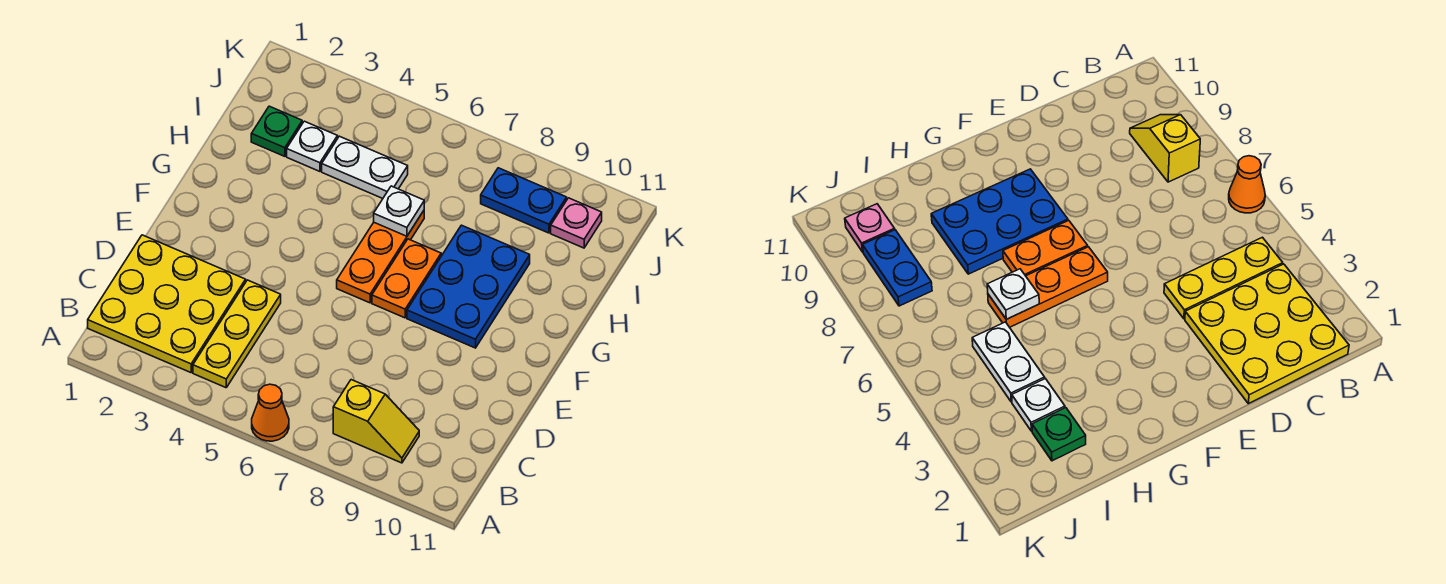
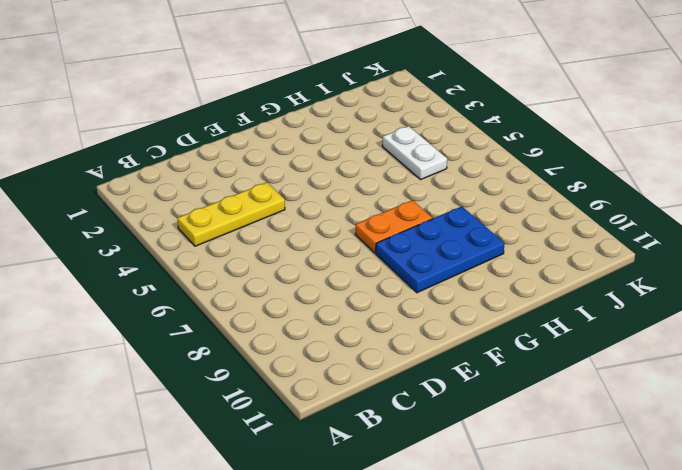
none -> orange cone A6 level 1
none -> yellow plate B1:D3 level 1
none -> yellow slope B8:B9 level 1 top 8

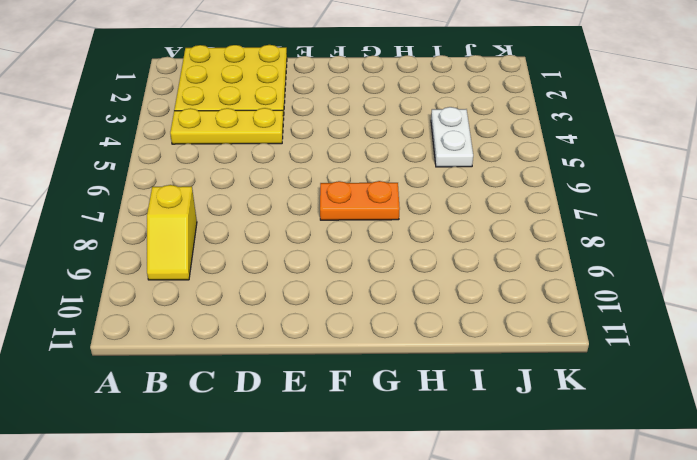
none -> orange cone A6 level 1
none -> orange plate F6:H6 level 1
none -> blue plate F8:H9 level 1

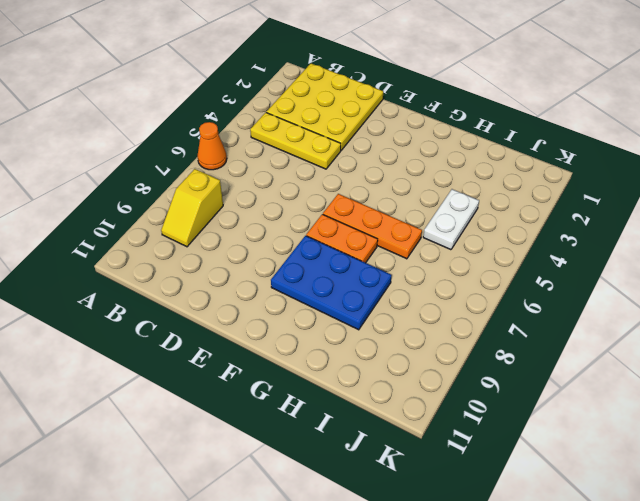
none -> green plate I2 level 1
none -> white plate I3 level 1
none -> blue plate J8:J9 level 1

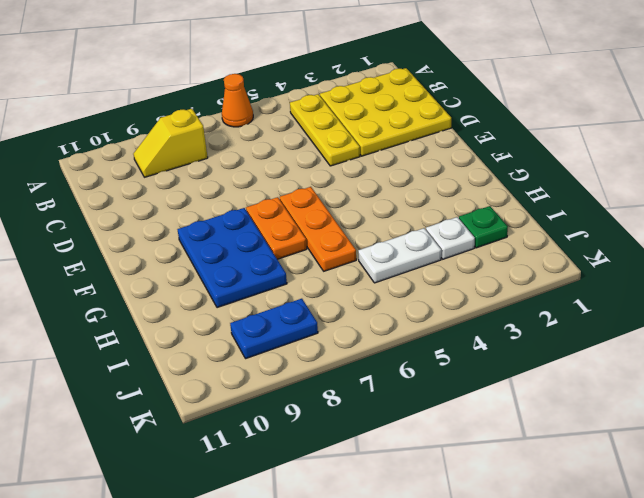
none -> pink plate J10 level 1
none -> white plate H6 level 2

